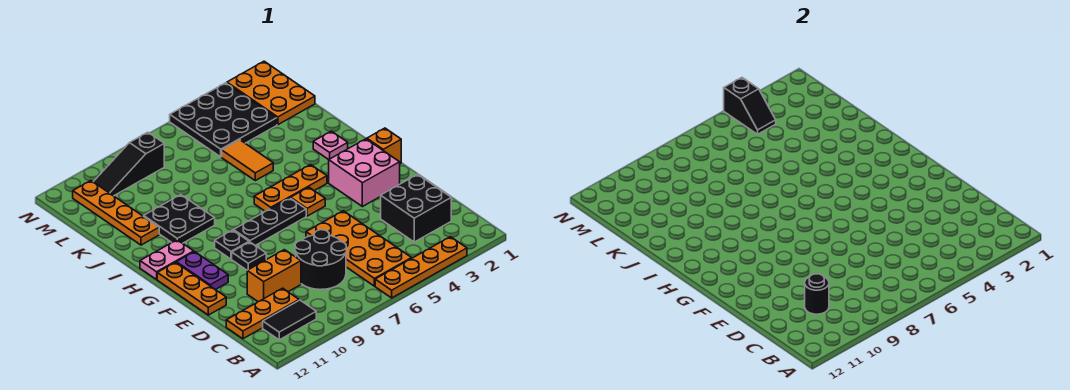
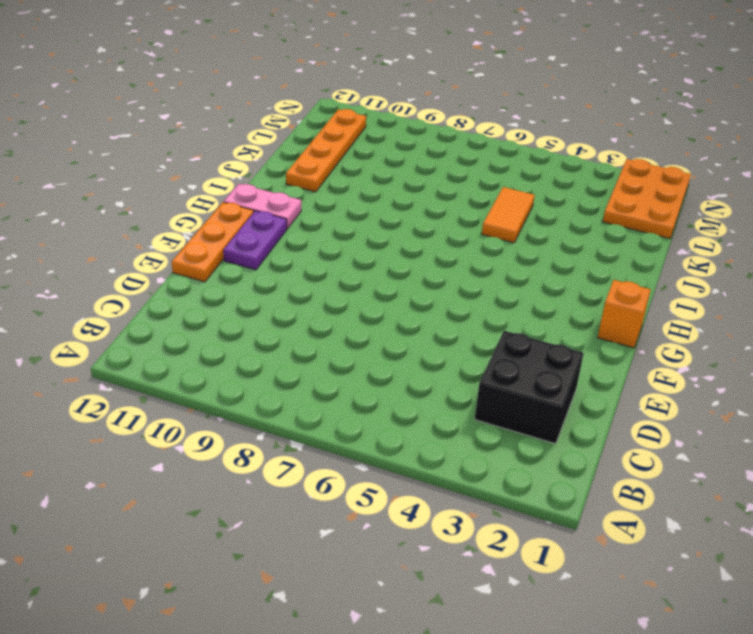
none -> orange plate A3:A6 level 1
none -> orange plate B5:E6 level 1
none -> black tile B10:B11 level 1

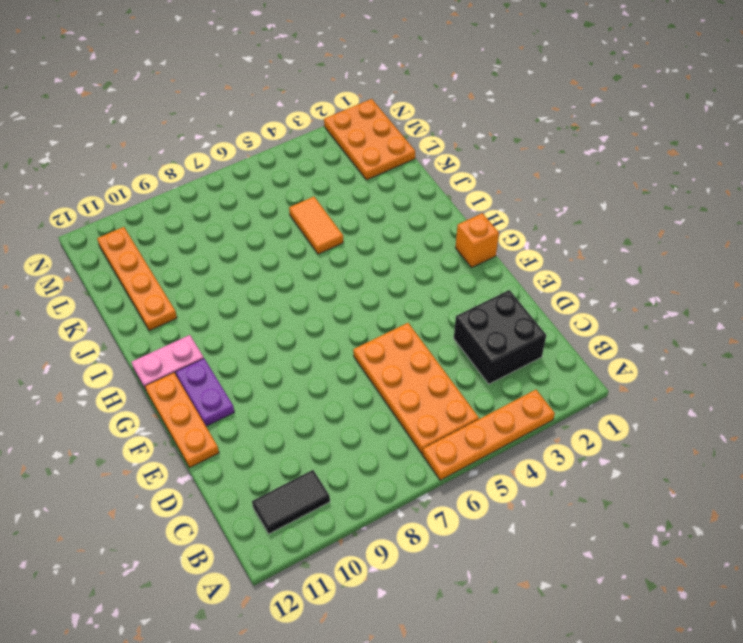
none -> black round brick C7:D8 level 1
none -> orange plate C10:C12 level 1
none -> orange brick D9:D10 level 1

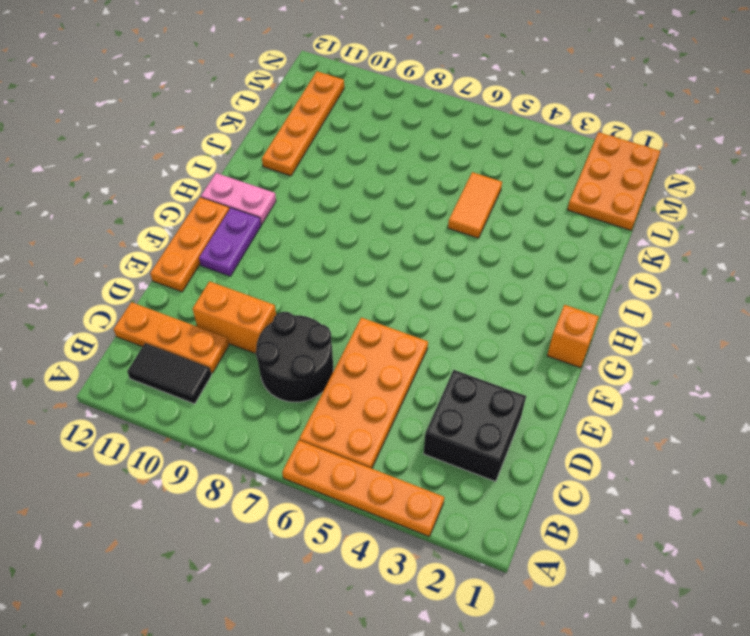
none -> pink brick F2:G3 level 1
none -> black plate F9 level 1
none -> orange plate G5 level 1

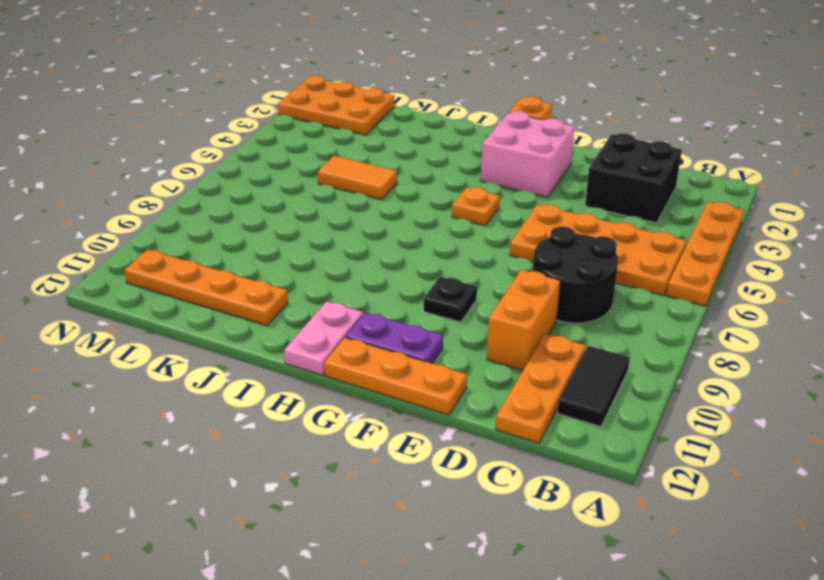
none -> black plate G6:G8 level 1
none -> black plate G9 level 1
none -> orange plate H4:H6 level 1

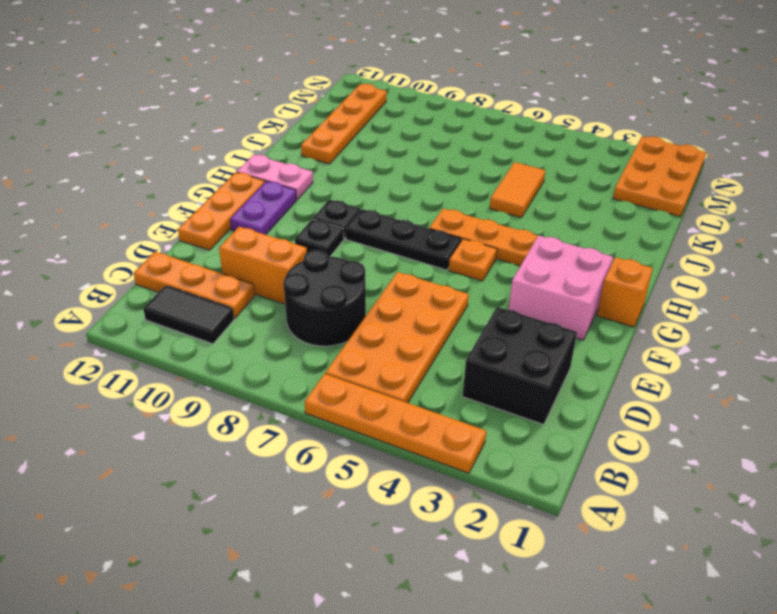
none -> pink plate I2 level 1
none -> black plate I9:J10 level 1
none -> black plate L3:N5 level 1

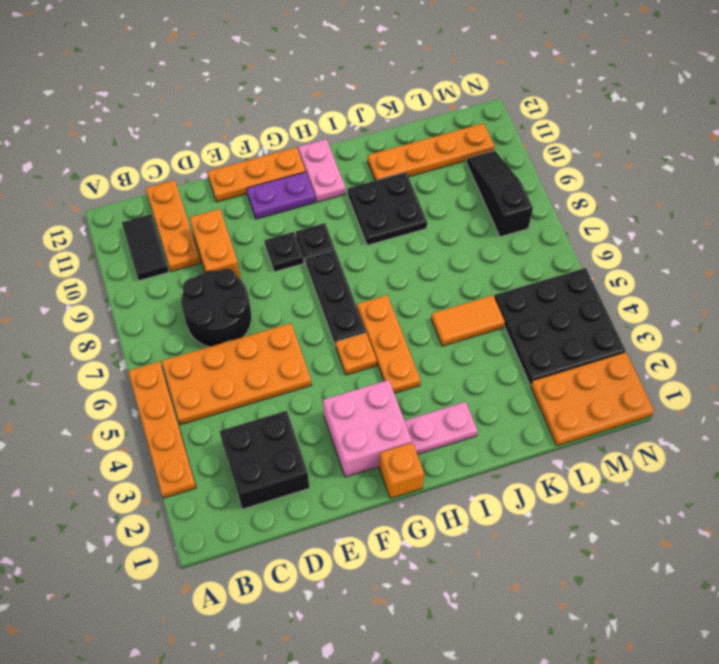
pink plate H2:I2 level 1 -> pink plate I2 level 1
none -> black round brick C10 level 2
none -> black slope M4:N4 level 2 top N

